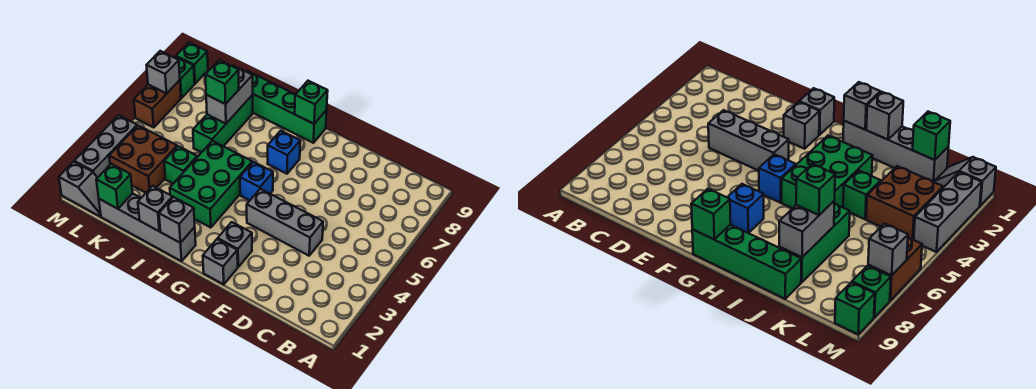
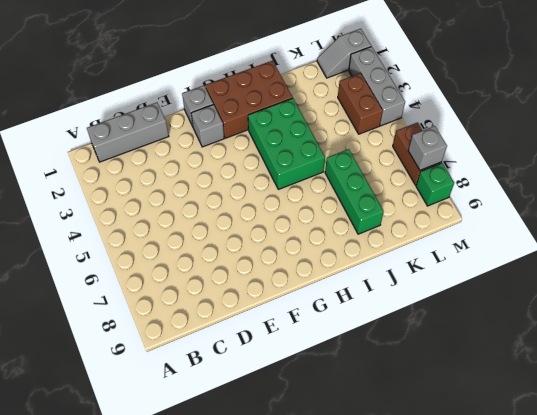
grey brick B1:D1 level 1 -> grey brick D4:F4 level 1
brown brick G1:I2 level 1 -> grey brick H1:K1 level 1
brown brick L3:L4 level 1 -> brown brick K3:L4 level 1
none -> blue brick G5 level 1
none -> blue brick G7 level 1
none -> green brick G9:J9 level 1

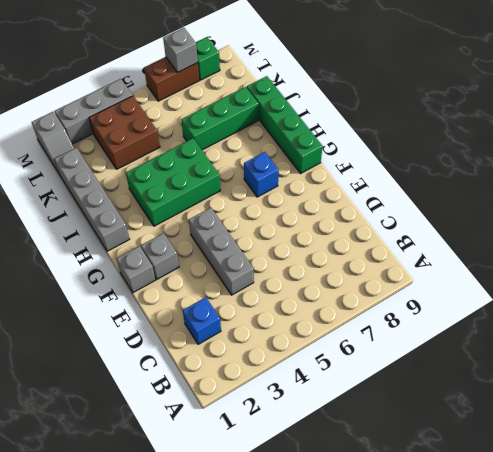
blue brick C2 level 1 -> blue brick G5 level 1
none -> green brick J4 level 1
none -> green brick M9 level 1
none -> green brick G9 level 2

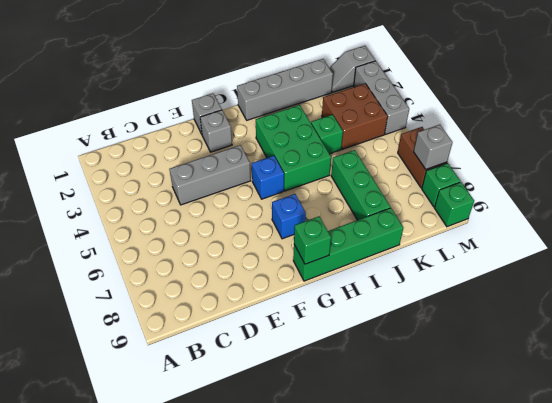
none -> grey brick H1 level 2
none -> grey brick I1 level 2
none -> grey brick J7:J8 level 2

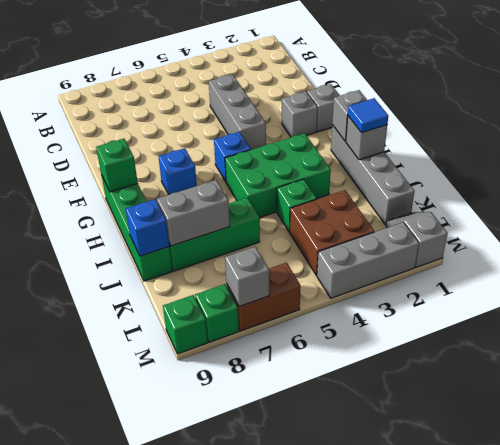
blue tile I1 level 3 -> none
blue brick J9 level 2 -> none
none -> green brick K1 level 2
none -> green brick J7 level 3

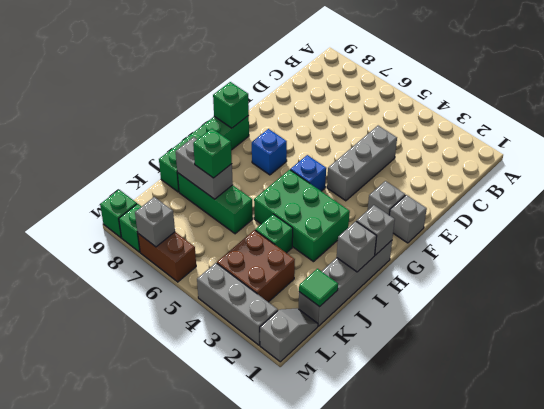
green tile K1 level 2 -> green brick K1 level 2

